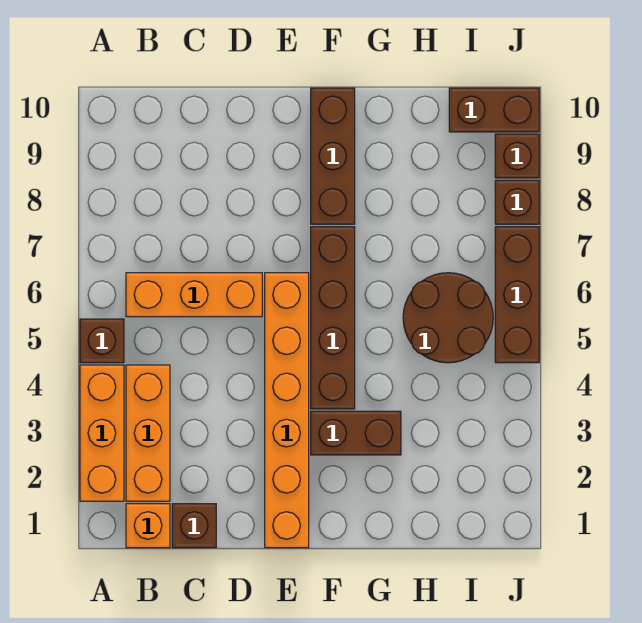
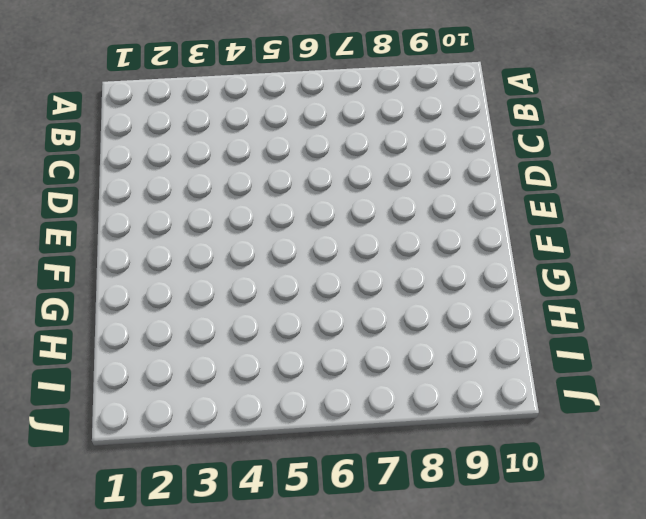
none -> orange brick A2:A4 level 1
none -> brown brick A5 level 1
none -> orange brick B1 level 1

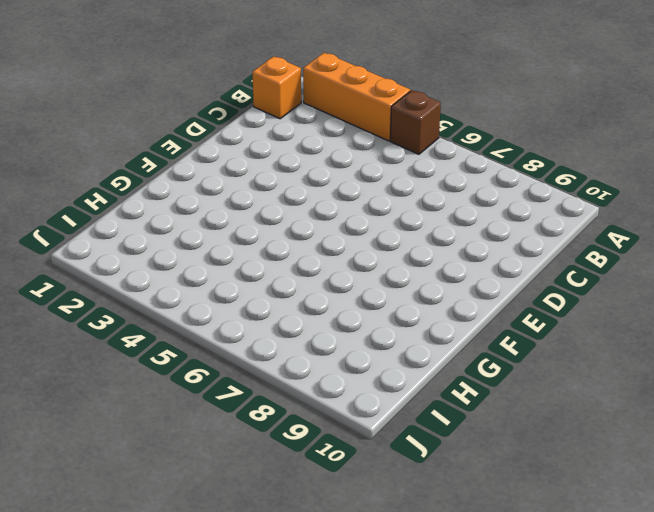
none -> orange brick B2:B4 level 1
none -> orange brick B6:D6 level 1
none -> brown brick C1 level 1

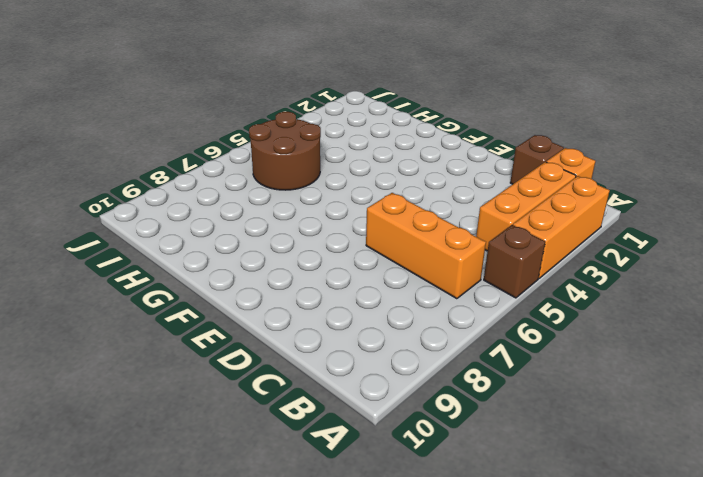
none -> orange brick E1:E6 level 1
none -> brown brick F3:G3 level 1
none -> brown brick F4:F7 level 1

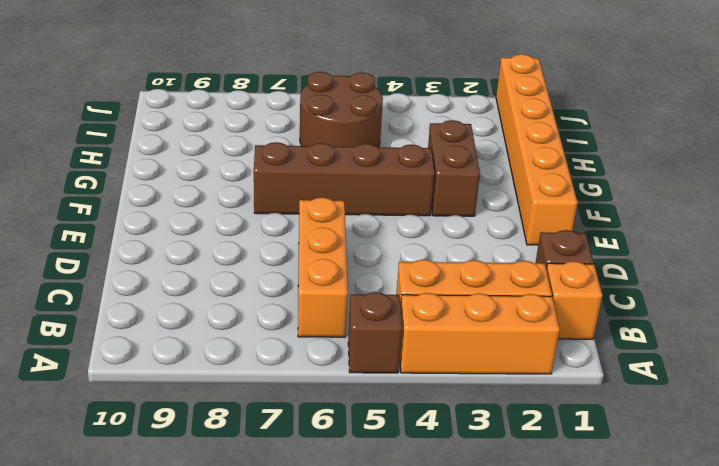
orange brick E1:J1 level 1 -> orange brick E1:E6 level 1
none -> brown brick F8:F10 level 1
none -> brown brick I10:J10 level 1
none -> brown brick J5:J7 level 1

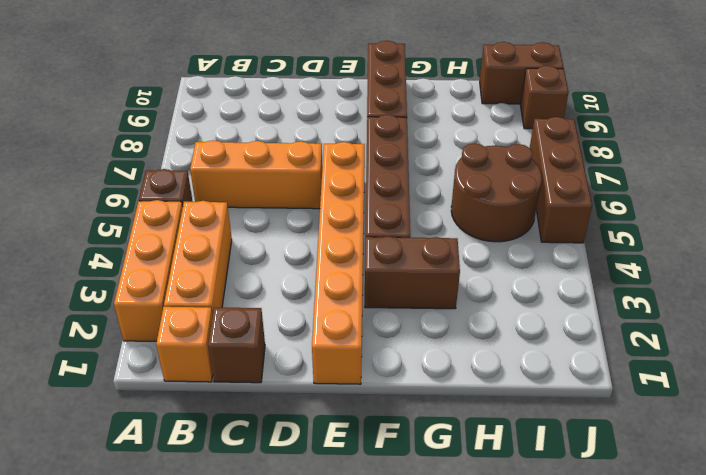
none -> brown brick J8 level 1

